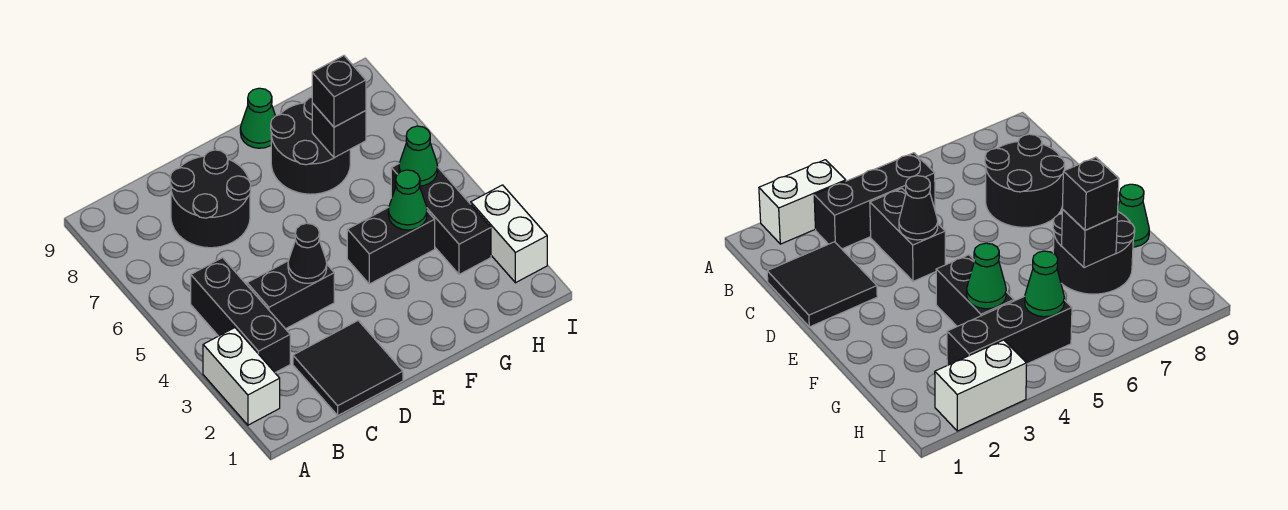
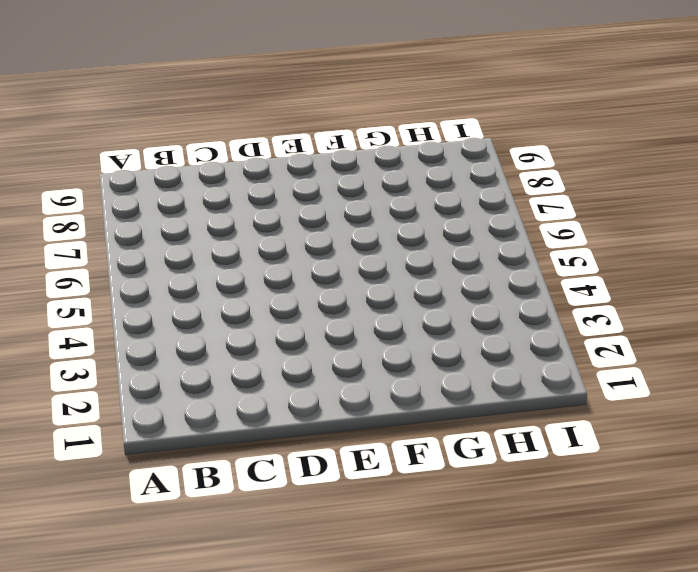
none -> white brick A2:A3 level 1
none -> black brick B3:B5 level 1
none -> black tile C1:D2 level 1

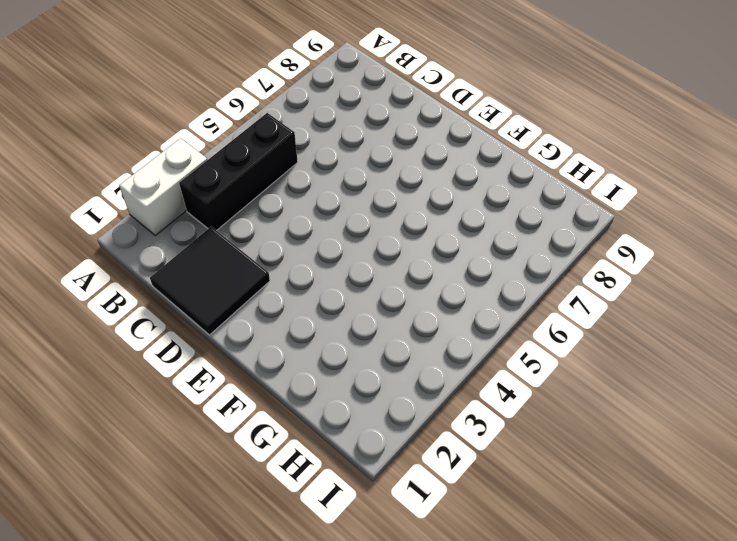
none -> black brick C4:D4 level 1
none -> black round brick C7:D8 level 1
none -> black brick F4:G4 level 1

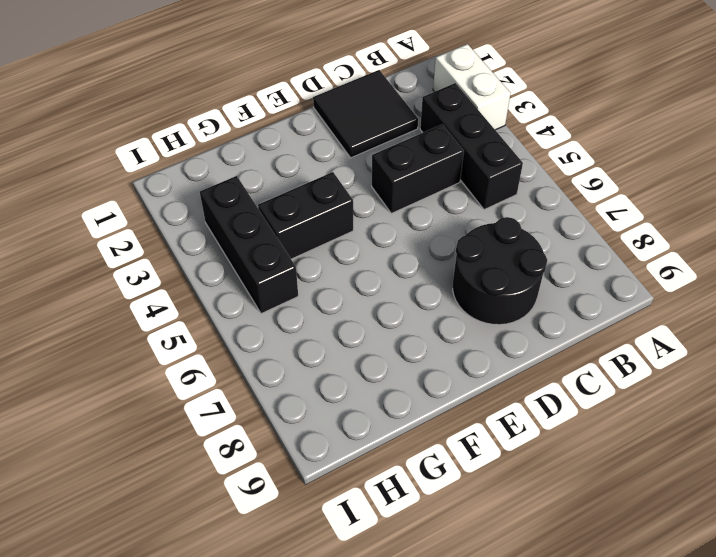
none -> black round brick F7:G8 level 1
none -> green cone F9 level 1
none -> white brick I2:I3 level 1

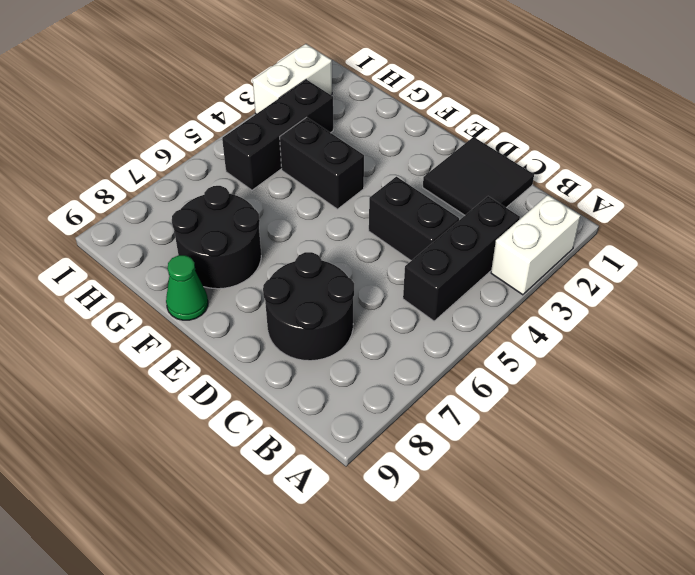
none -> black cone D4 level 2
none -> green cone G4 level 2
none -> black brick G7 level 2

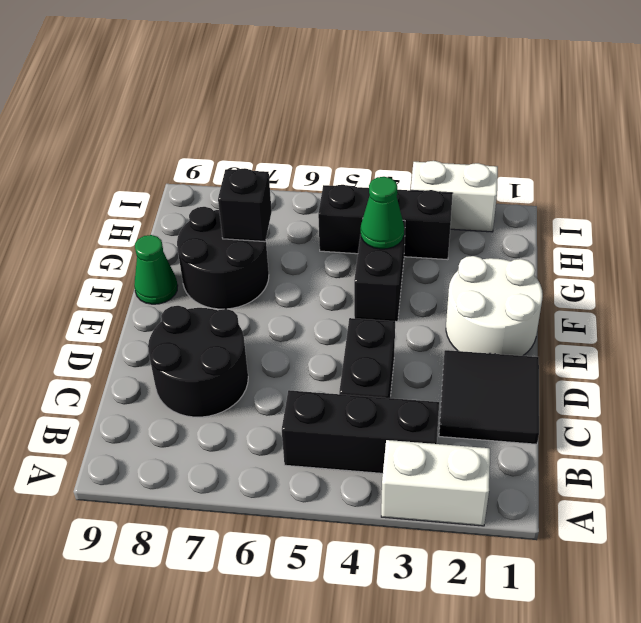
white round brick E1:F2 level 1 -> none
none -> black cone D4 level 2
none -> green cone H5 level 2
none -> black brick G7 level 3

